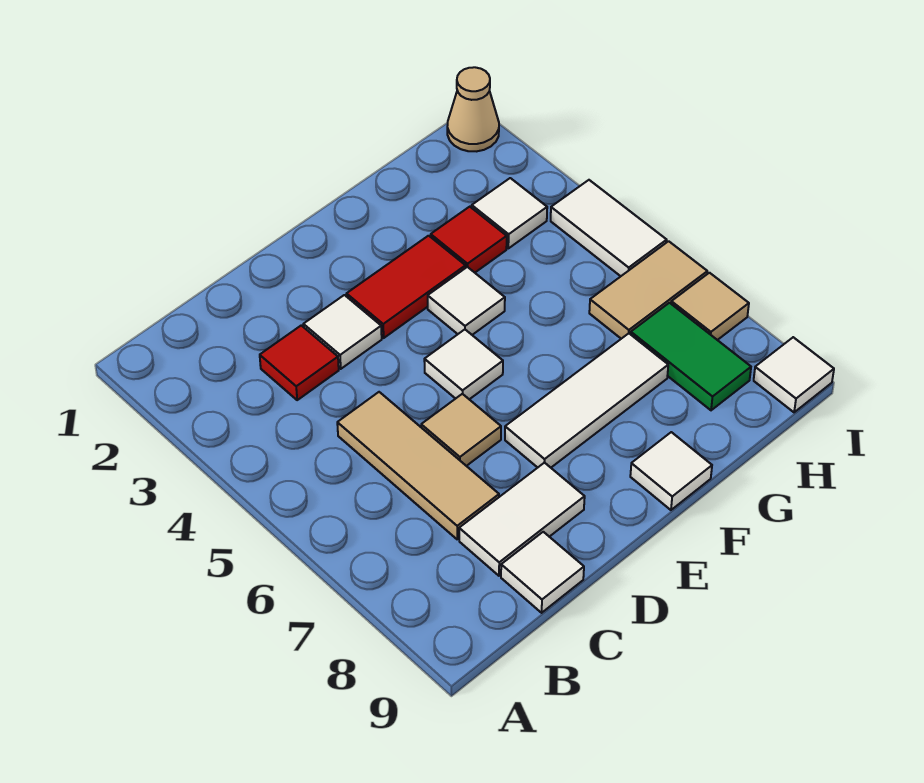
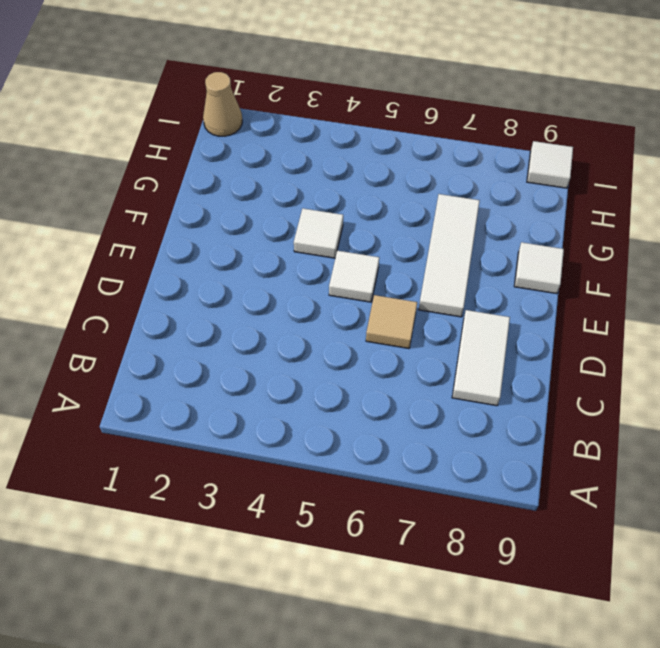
none -> red tile C3 level 1
none -> tan tile C5:C7 level 1
none -> white tile C9 level 1

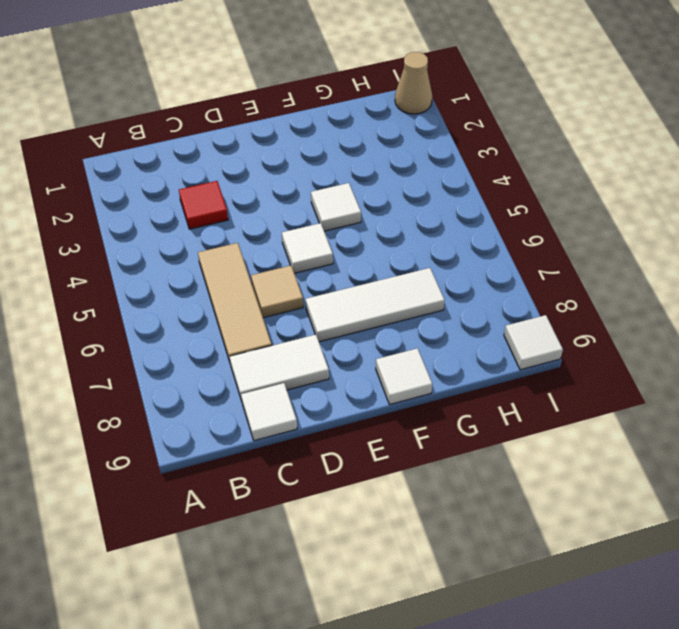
none -> white tile D3 level 1
none -> red tile E3:F3 level 1
none -> red tile G3 level 1

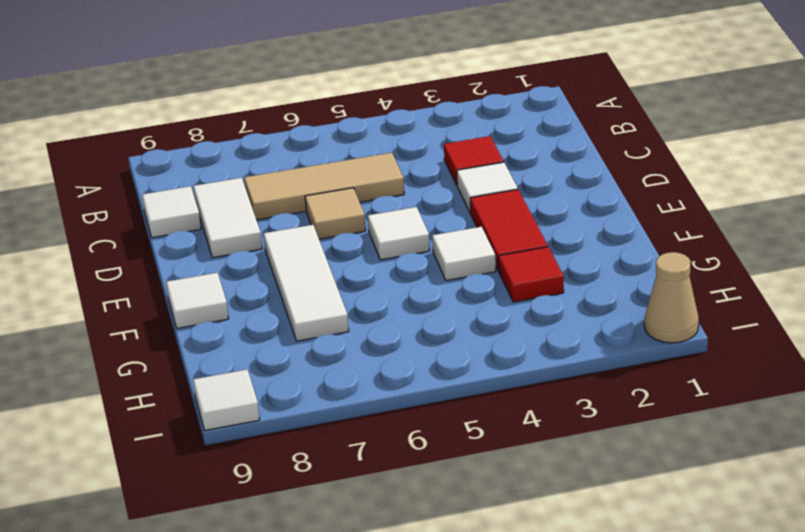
none -> white tile H3 level 1
none -> tan tile H6:I6 level 1
none -> green tile H7:H8 level 1

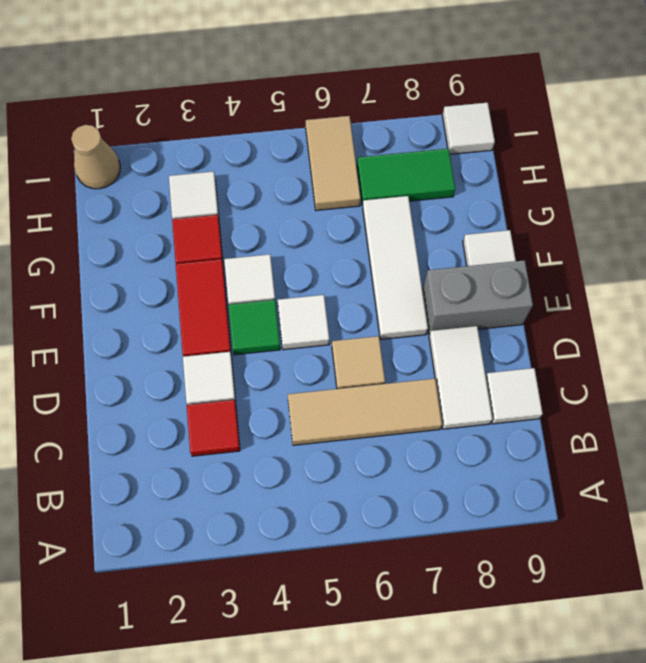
green tile E4 level 1 -> none
grey brick E8:E9 level 1 -> none
none -> white tile I4:I5 level 1
none -> tan tile I7 level 1

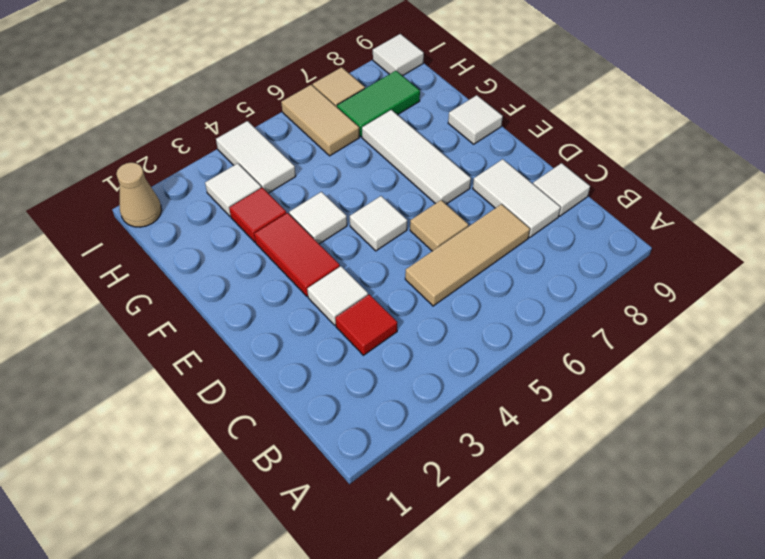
white tile H4:I4 level 1 -> white tile I4:I5 level 1

